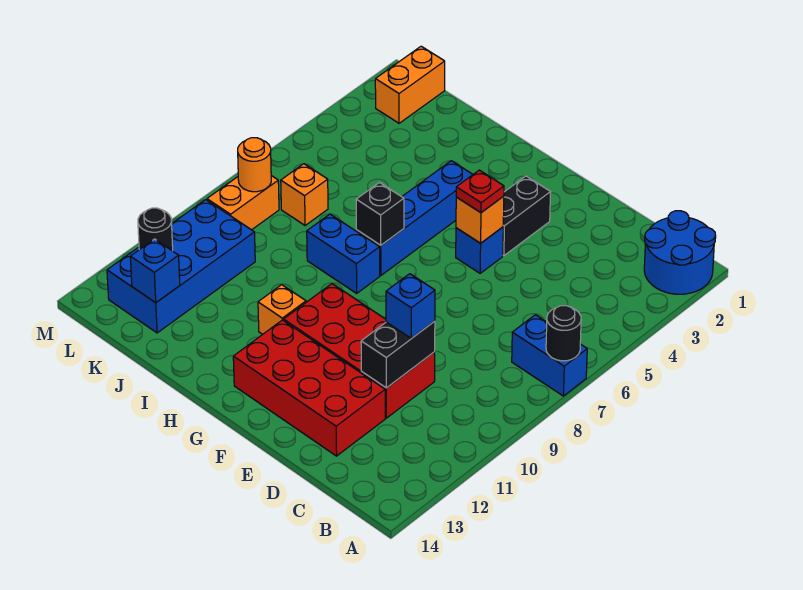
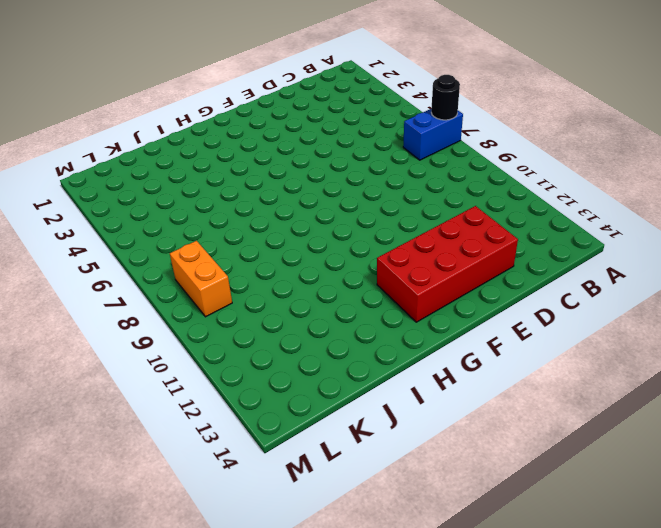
none -> blue round brick A1:B2 level 1
none -> red brick D10:G11 level 1
none -> black brick F3:F4 level 1

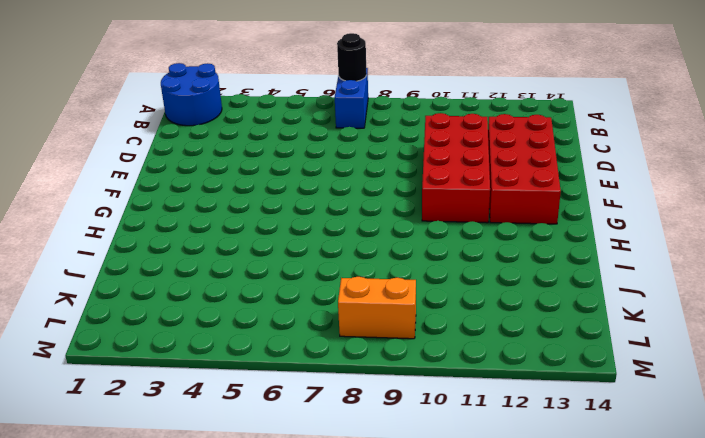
none -> black brick F3:F4 level 1
none -> blue brick F5 level 1
none -> blue brick H4:H7 level 1

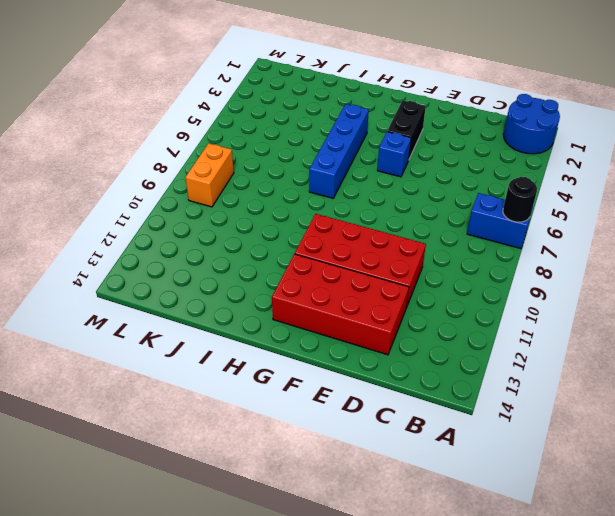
none -> blue brick H8:I8 level 1
none -> orange brick H11 level 1
none -> orange brick K7 level 1

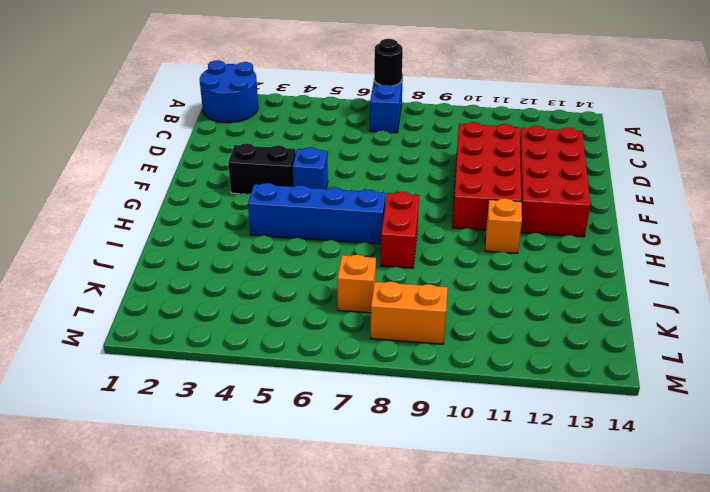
red brick H8:I8 level 1 -> blue brick H8:I8 level 1
none -> blue brick K10:L13 level 1
none -> orange brick L1:L2 level 1
none -> black brick D10:D11 level 2

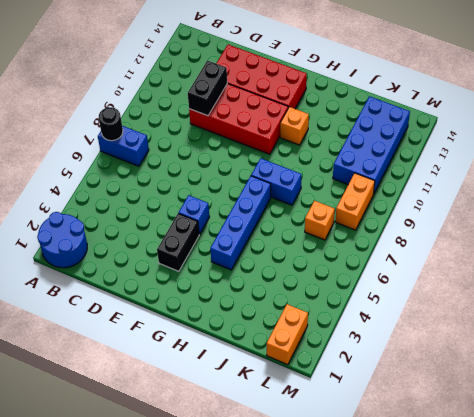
none -> orange brick F5 level 2
none -> black brick H7 level 2
none -> blue brick K13 level 2

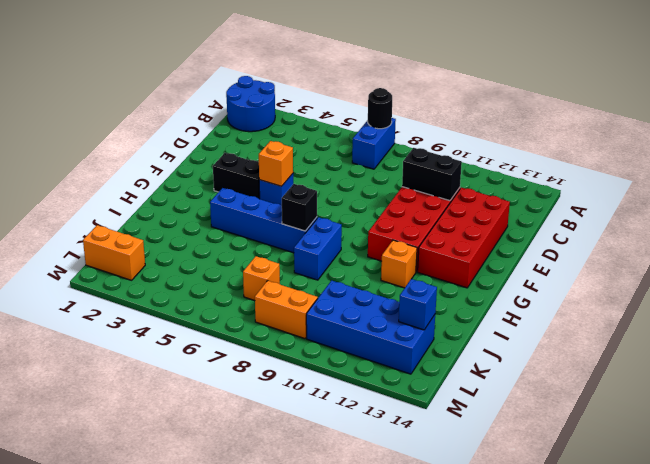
none -> orange round brick L8 level 2
none -> black round brick L12 level 2
none -> blue brick D10 level 3

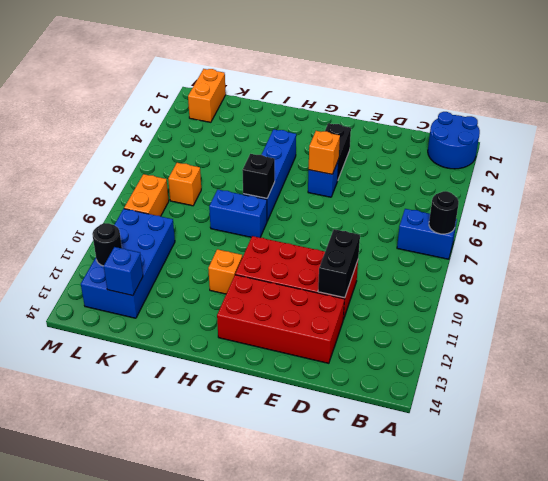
none -> orange round brick L8 level 2
none -> blue brick D10 level 3
none -> red plate F5 level 3

